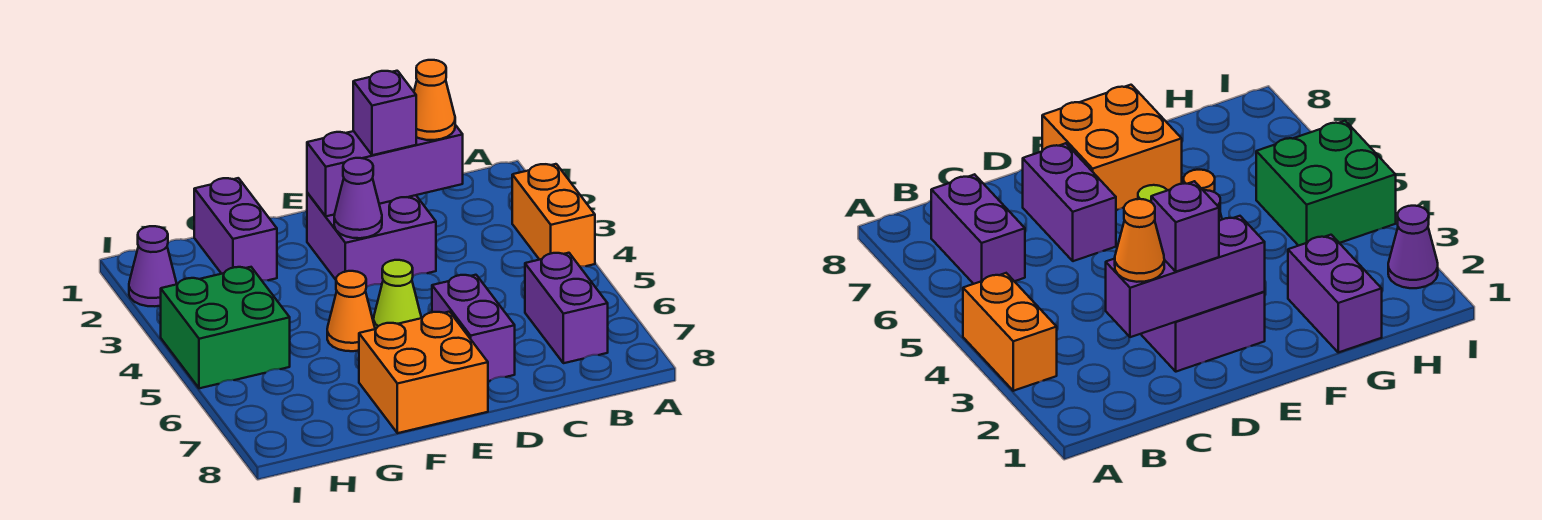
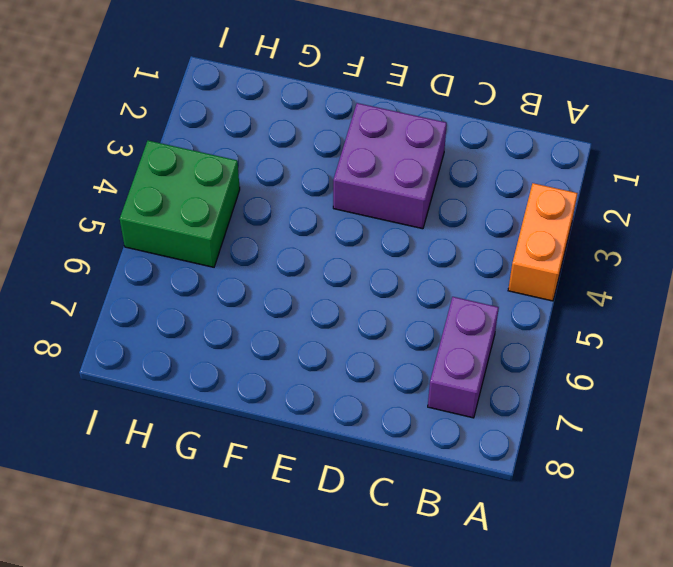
none -> purple brick D6:D7 level 1
none -> lime cone E5 level 1
none -> orange brick E7:F8 level 1

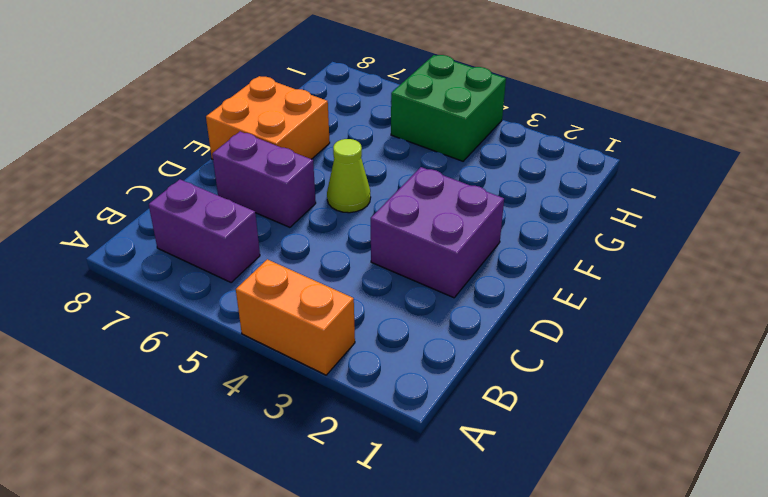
none -> orange cone F5 level 1
none -> purple brick G1:G2 level 1
none -> purple cone I2 level 1

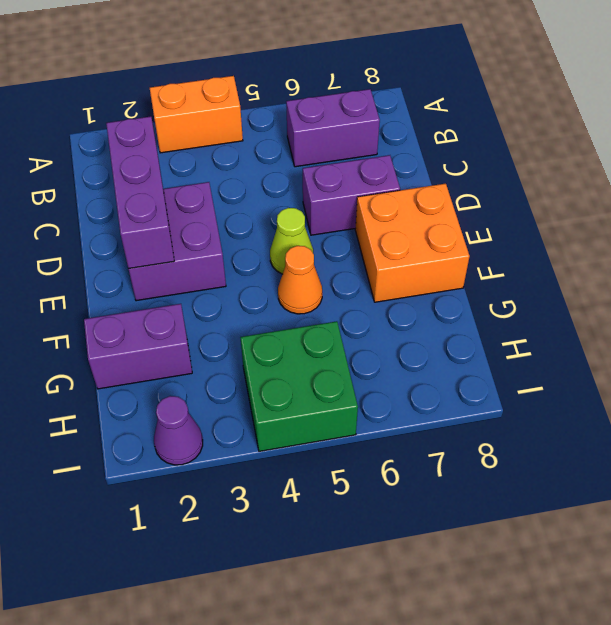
none -> purple cone E3 level 2
none -> orange cone C2 level 3
none -> purple brick D2 level 3

